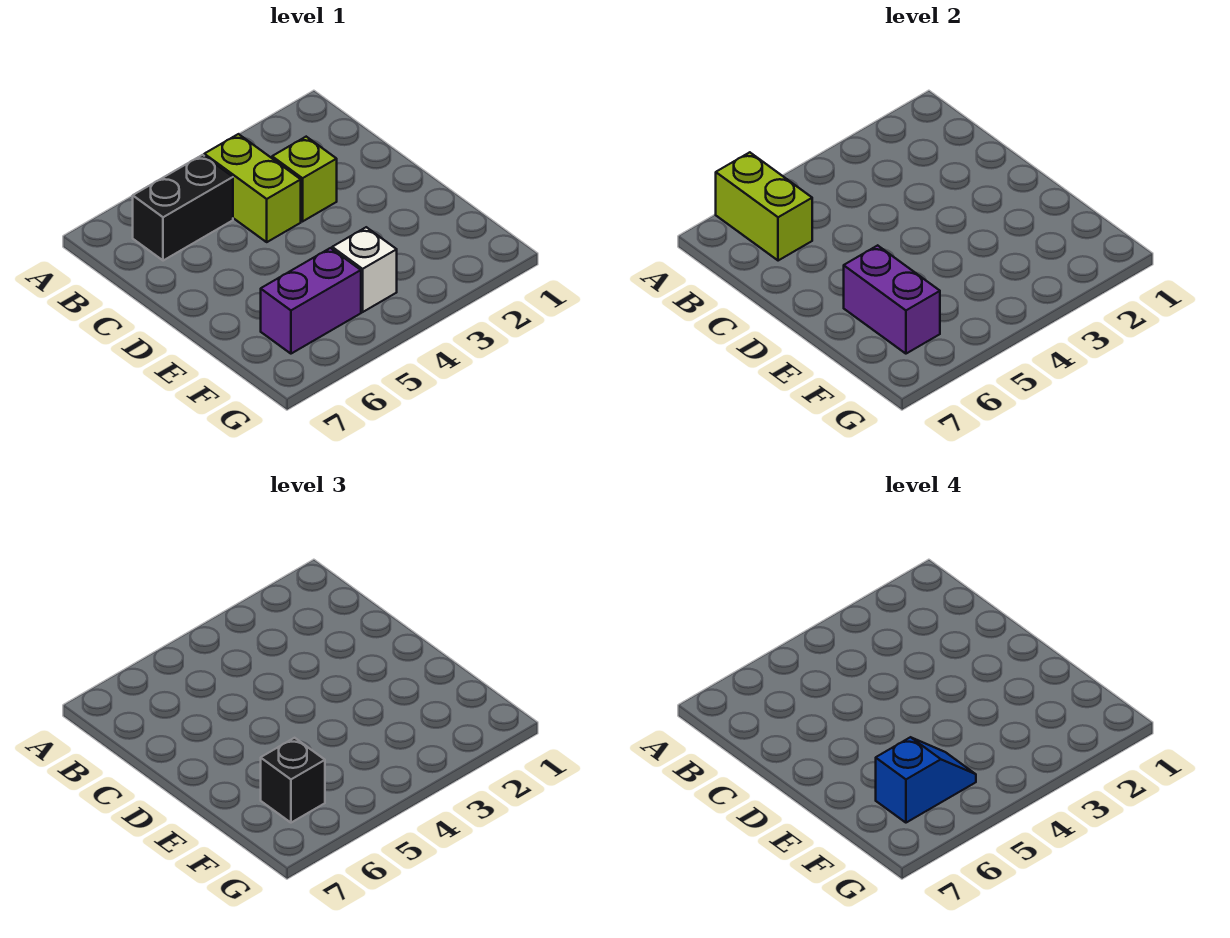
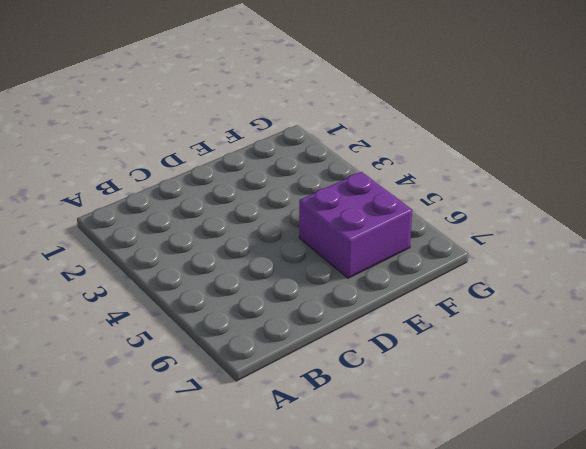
purple brick E5:F6 level 1 -> purple brick F5:F6 level 1
none -> lime brick B4:C4 level 1
none -> black brick B5:B6 level 1

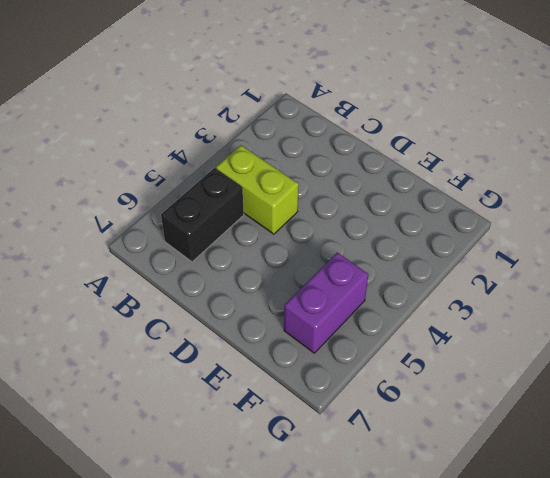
none -> lime brick C3 level 1
none -> white brick F4 level 1

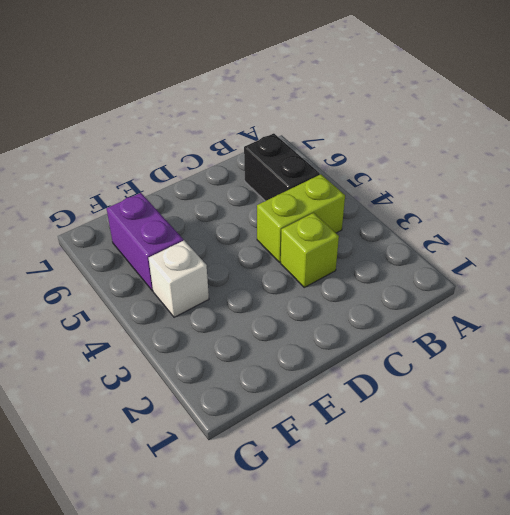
none -> lime brick A6:B6 level 2
none -> purple brick E6:F6 level 2

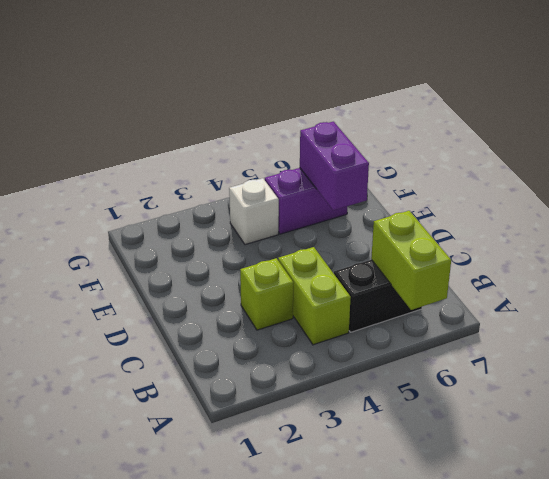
none -> black brick F6 level 3
none -> blue slope F5:F6 level 4 top 6

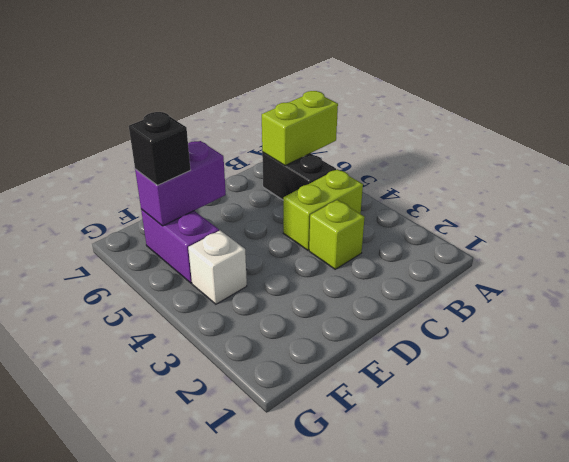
none -> blue slope F5:F6 level 4 top 6

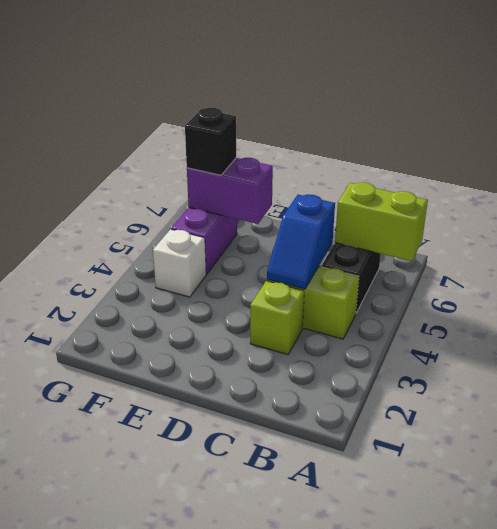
blue slope C4:C5 level 2 top 5 -> blue slope F5:F6 level 4 top 6

